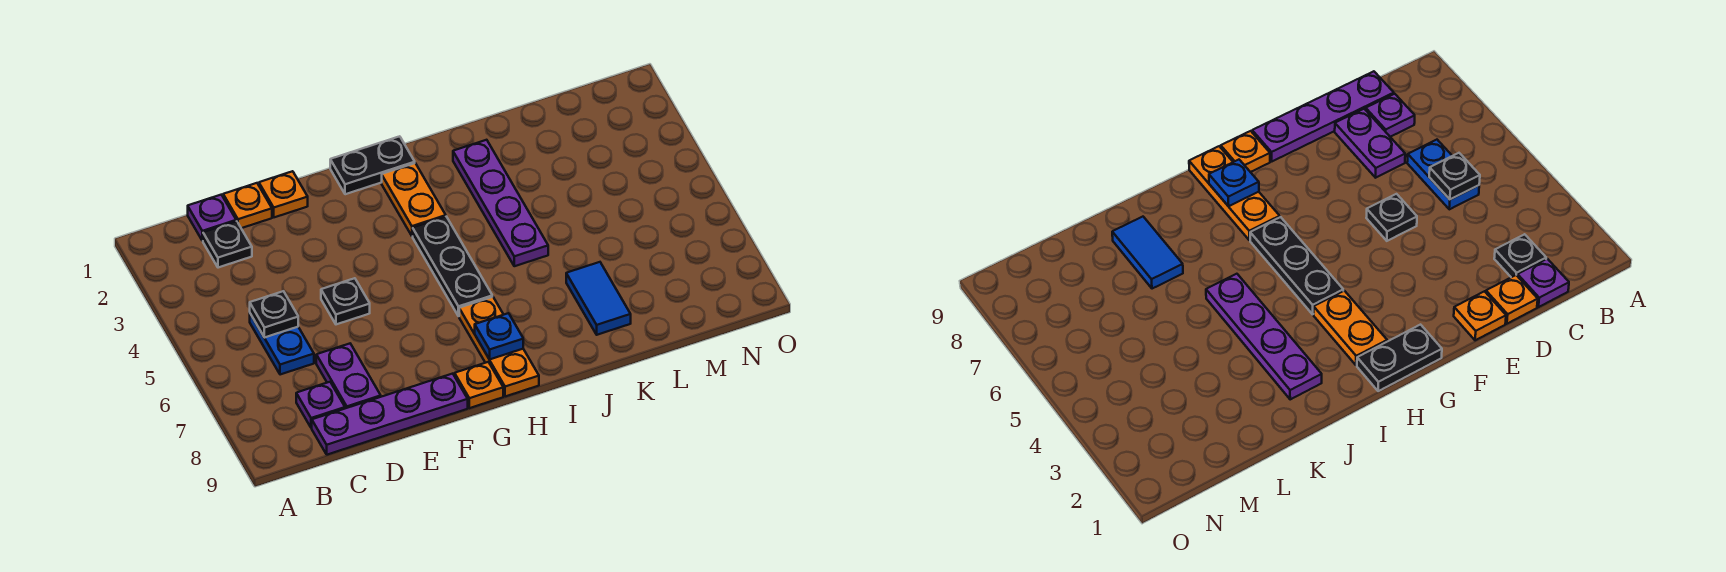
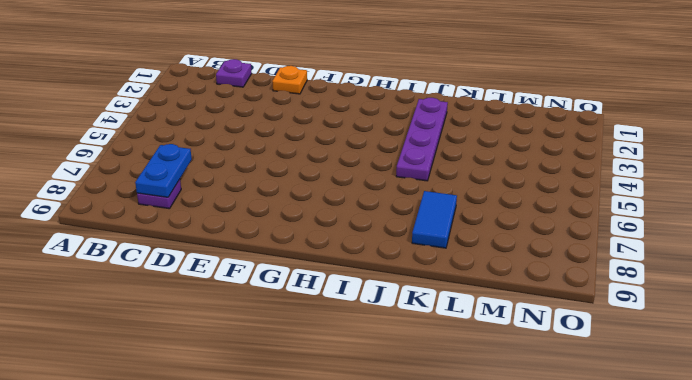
blue plate C7:C8 level 2 -> blue plate C5:C6 level 1
none -> black plate C2 level 1
none -> purple plate C9:F9 level 1
none -> orange plate D1 level 1

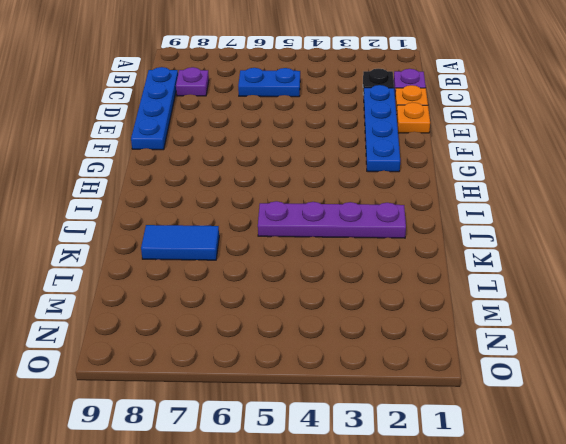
blue plate C9:F9 level 1 -> purple plate C9:F9 level 1
blue plate D2:G2 level 1 -> none
none -> purple plate D7:D8 level 1
none -> black plate E5 level 1
none -> black plate G1:H1 level 1

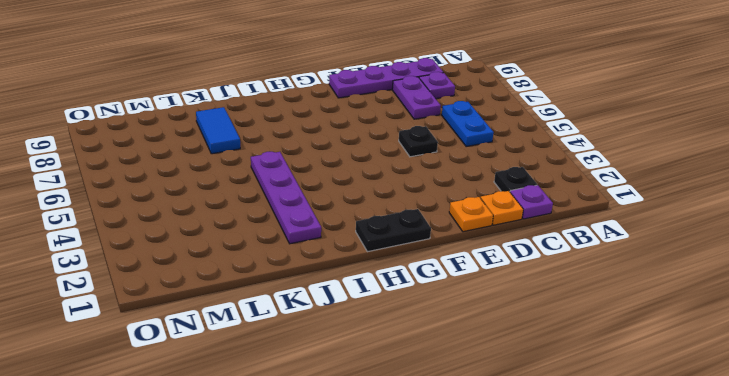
none -> orange plate G9 level 1
none -> orange plate H2:H3 level 1
none -> black plate H4:H6 level 1

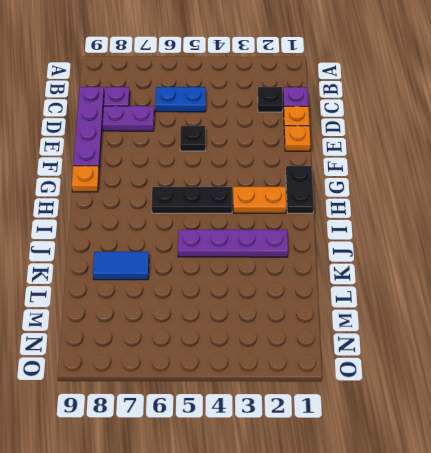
none -> orange plate H7:H9 level 1
none -> black plate C5 level 2
none -> blue plate H8 level 2

